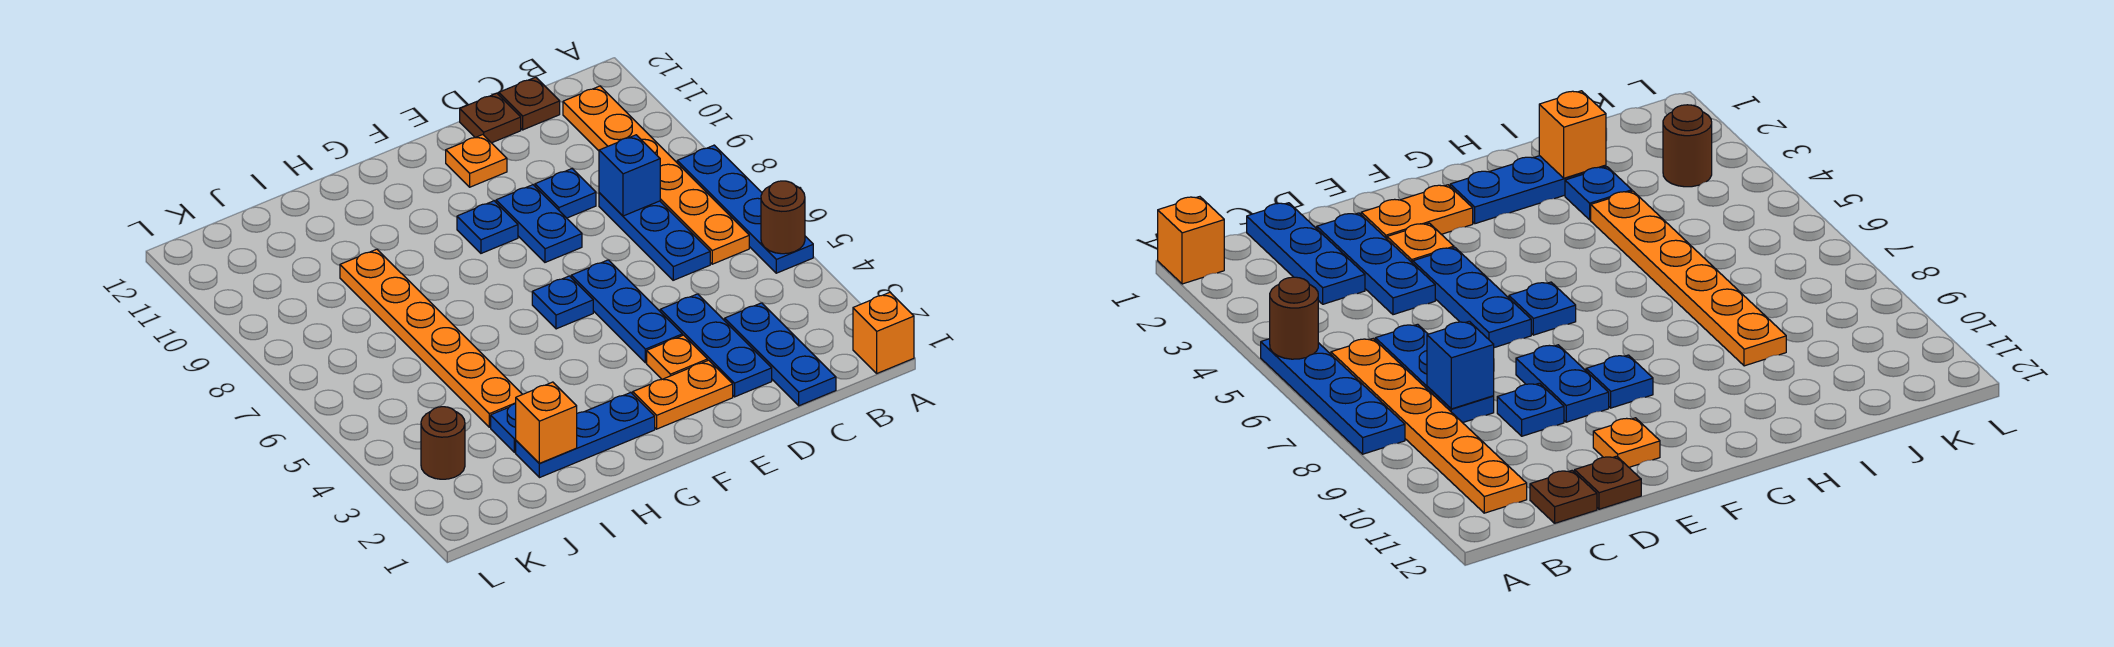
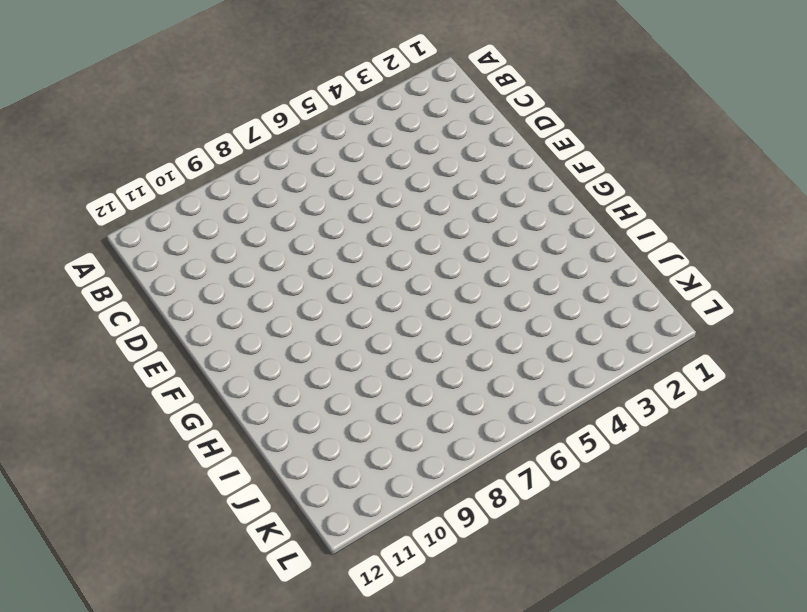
none -> orange brick A1 level 1
none -> blue plate A5:A8 level 1
none -> orange plate B6:B11 level 1

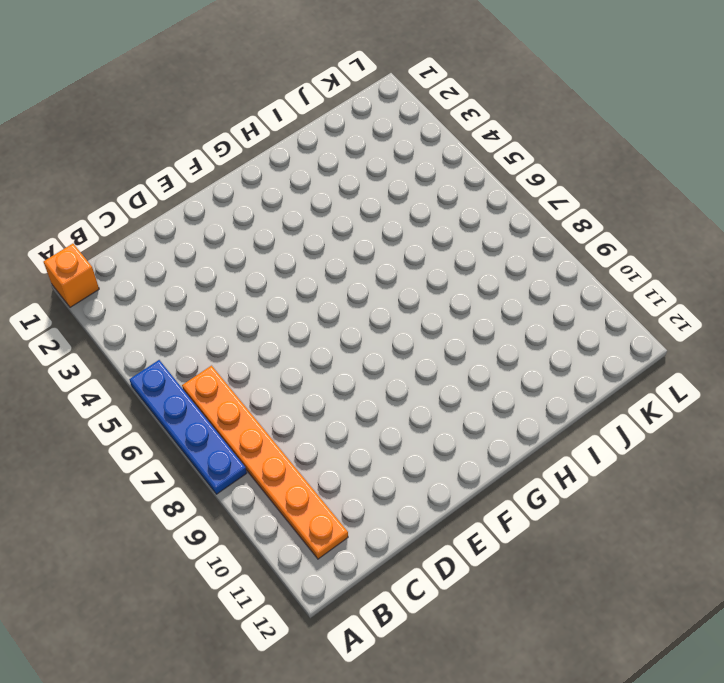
none -> blue plate C1:C3 level 1
none -> blue plate C6:C8 level 1
none -> brown plate C12 level 1

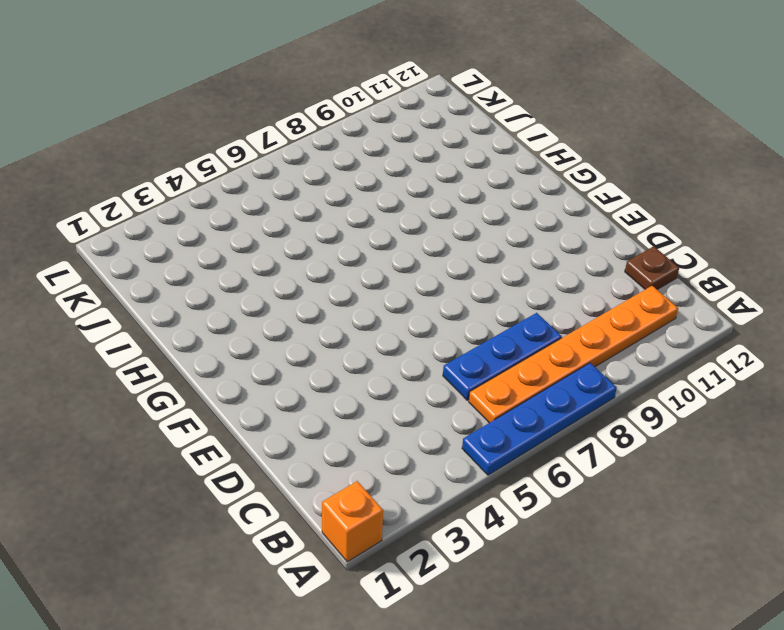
none -> blue plate C1:C3 level 1
none -> blue plate D2:D4 level 1
none -> blue plate D9 level 1

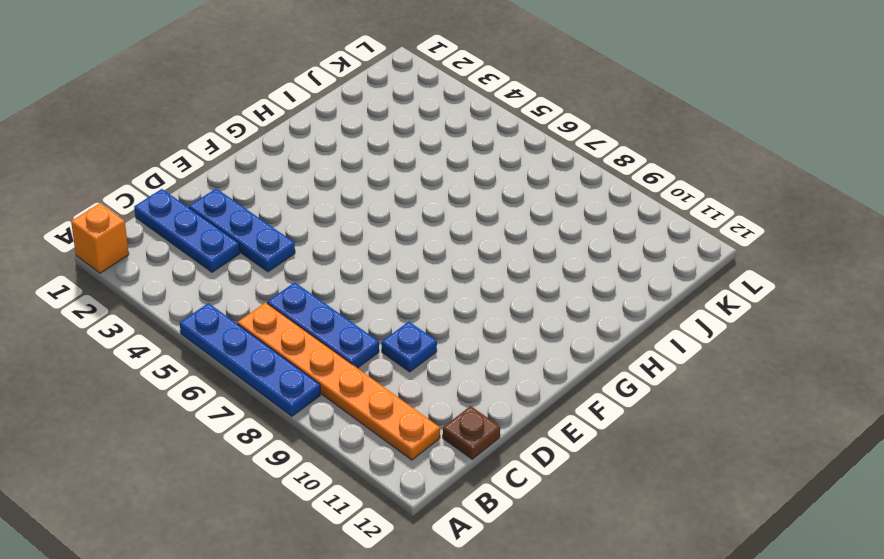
none -> brown plate D12 level 1
none -> orange plate E2:F2 level 1
none -> orange plate E3 level 1

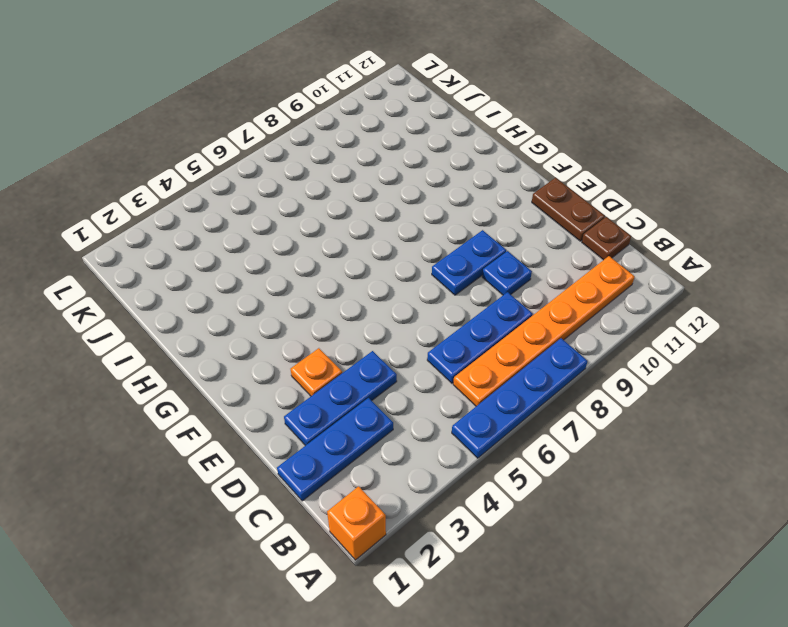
brown plate D12:E12 level 1 -> brown plate D12 level 1
none -> orange plate E2:F2 level 1
none -> blue plate E4:E6 level 1
none -> orange plate E11 level 1

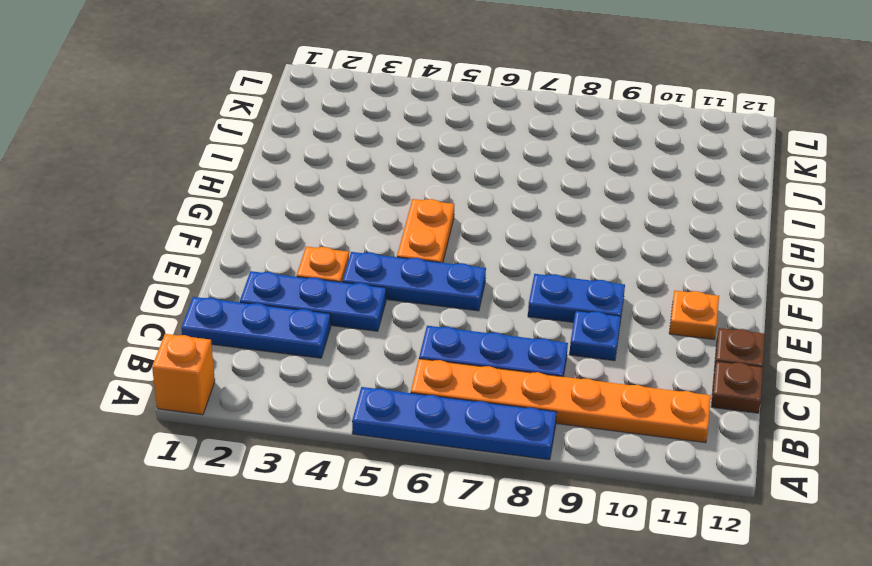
orange plate F5:G5 level 1 -> orange plate E2:F2 level 1
none -> blue plate F6 level 1
none -> blue plate F9 level 1
none -> blue plate G2:I2 level 1

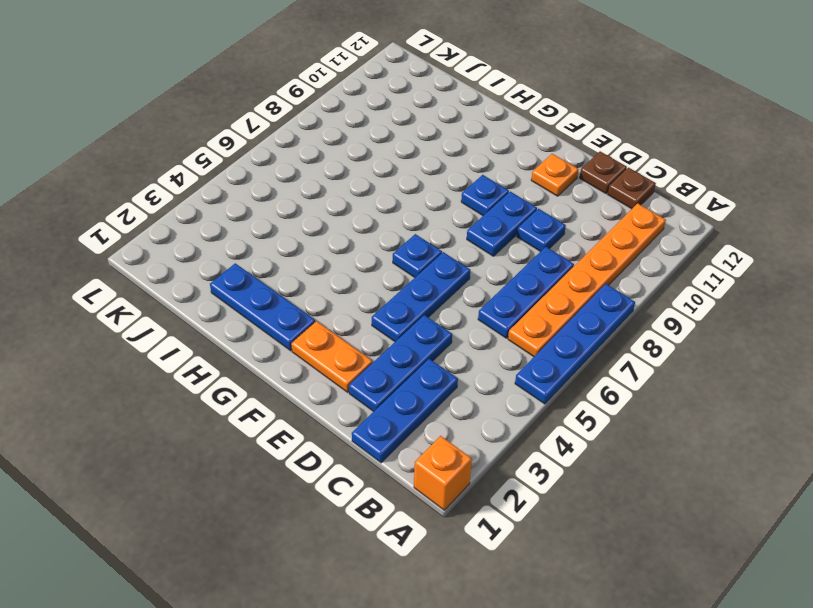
none -> orange plate E3 level 1
none -> blue plate I3 level 1
none -> orange plate I4:I9 level 1

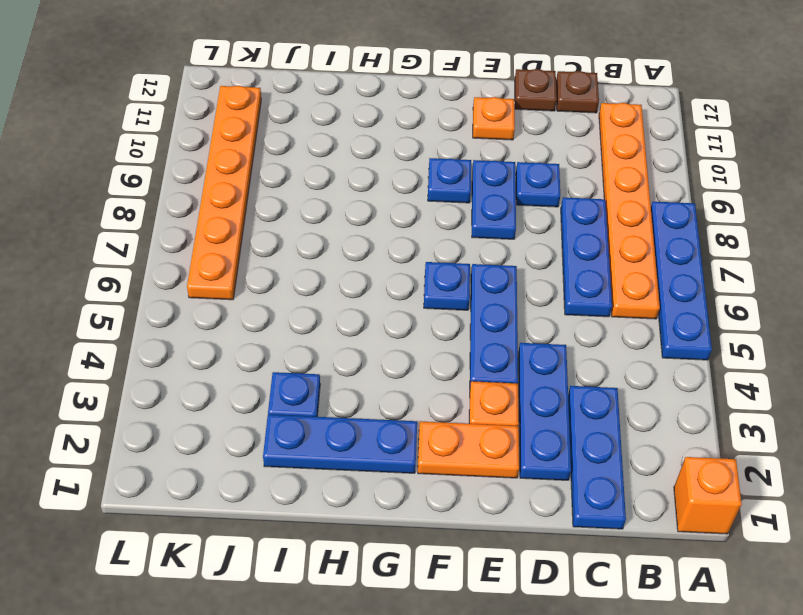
orange plate K6:K11 level 1 -> orange plate I4:I9 level 1
none -> brown round brick K3 level 1
none -> brown round brick A5 level 2
none -> blue brick C8 level 2

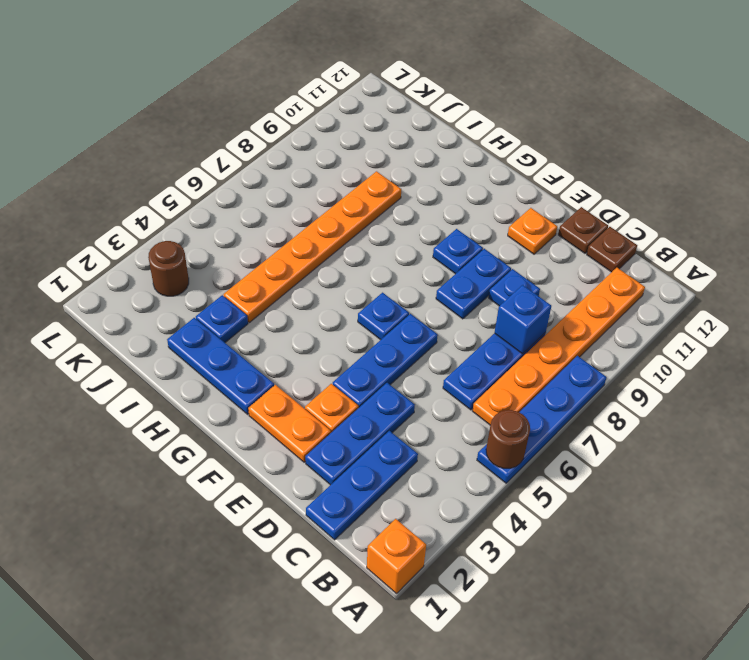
none -> orange brick I2 level 2

